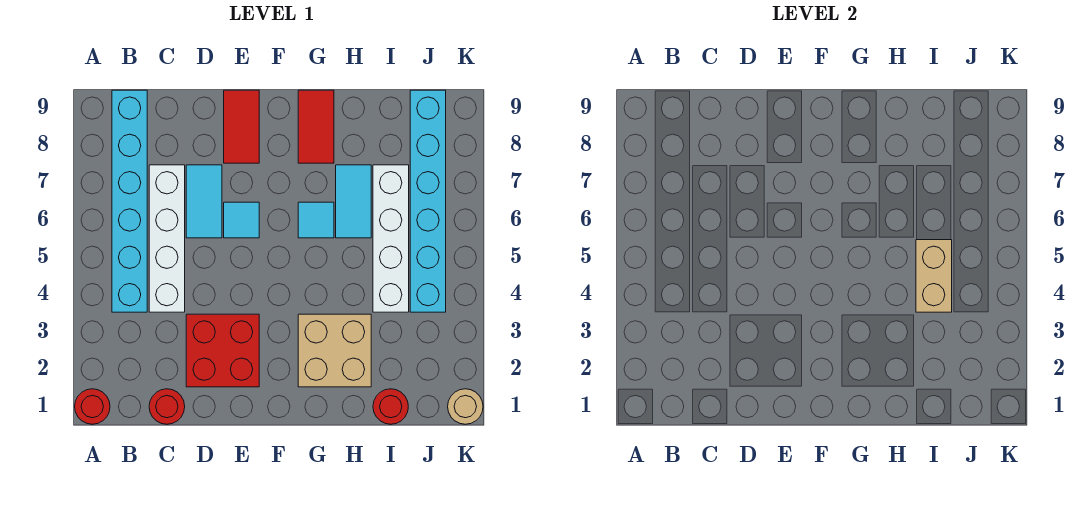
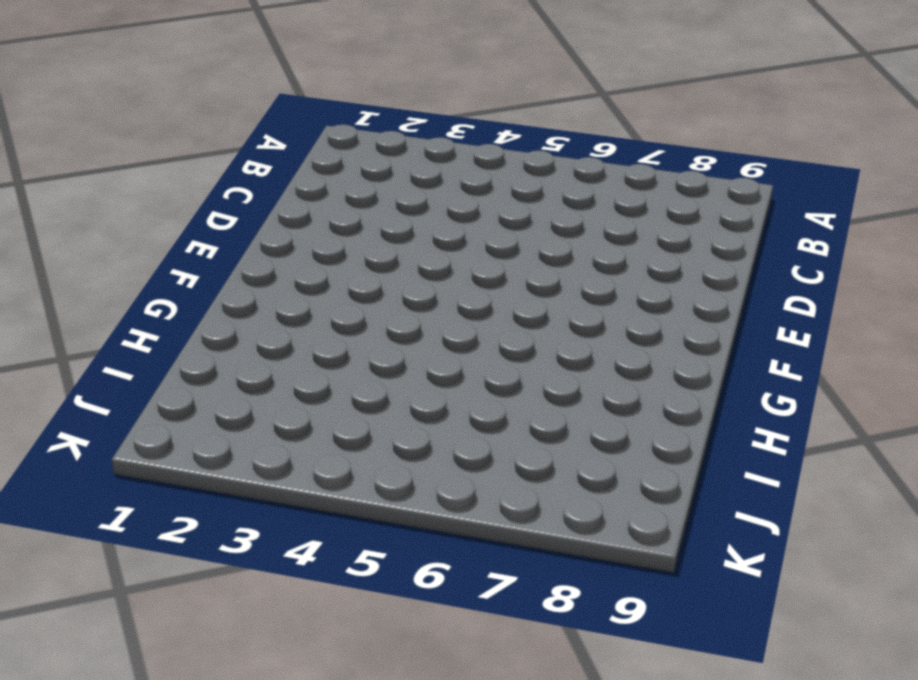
none -> red round brick A1 level 1
none -> cyan brick B4:B9 level 1
none -> red round brick C1 level 1

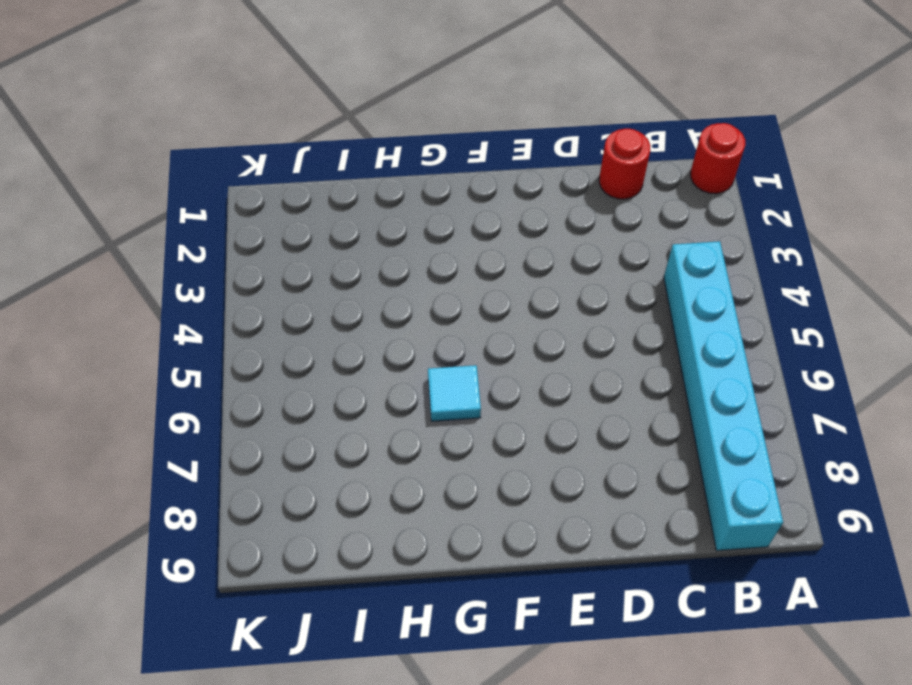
none -> white brick C4:C7 level 1
none -> red brick D2:E3 level 1
none -> cyan tile D6:D7 level 1

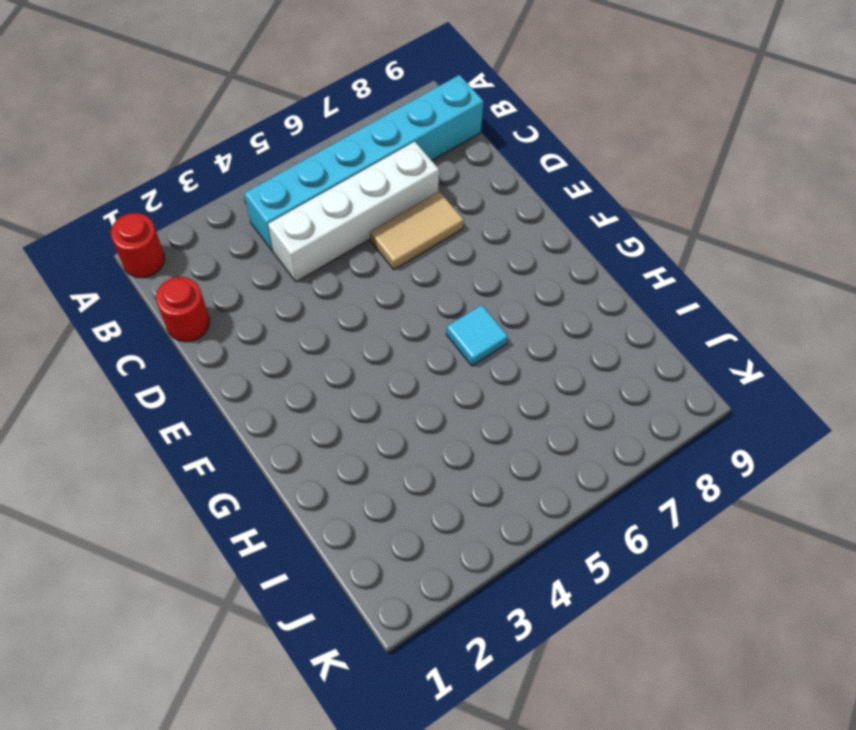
tan tile D6:D7 level 1 -> cyan tile D6:D7 level 1
none -> red brick D2:E3 level 1
none -> cyan tile E6 level 1
none -> red tile E8:E9 level 1

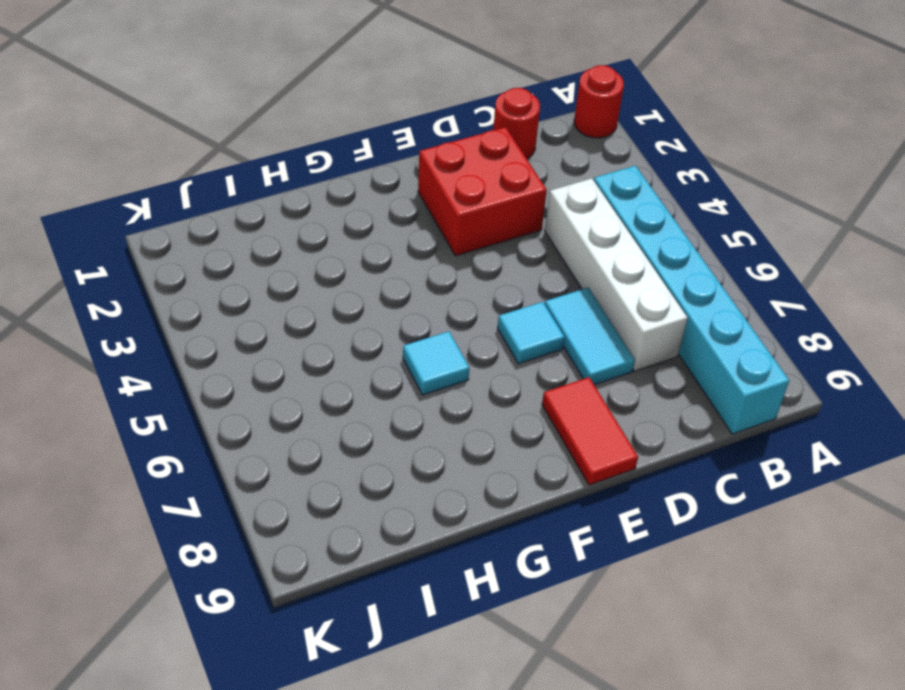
none -> tan brick G2:H3 level 1
none -> red tile G8:G9 level 1
none -> cyan tile H6:H7 level 1

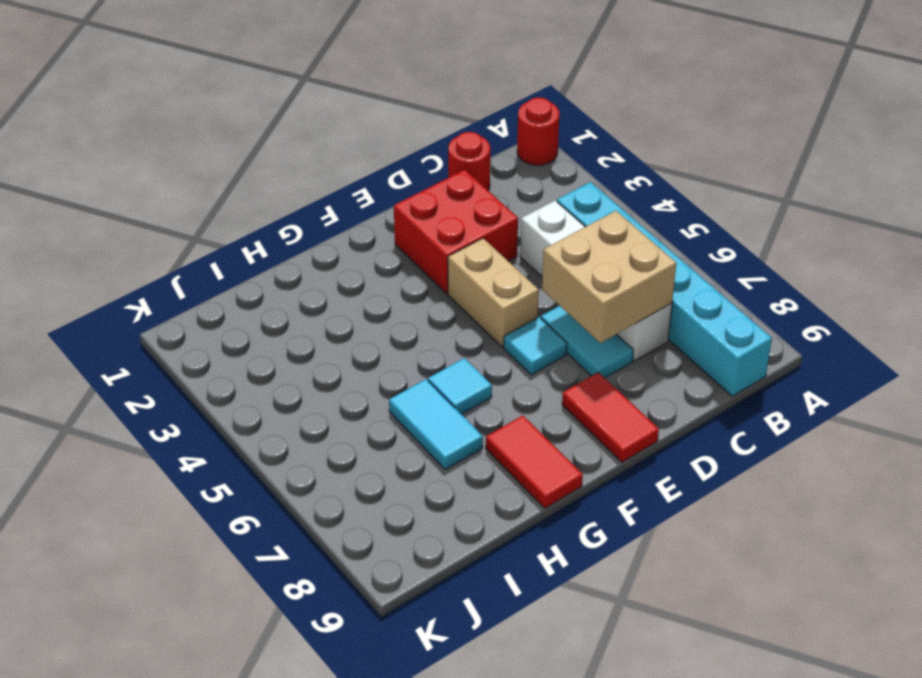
tan brick C6:D7 level 2 -> tan brick G2:H3 level 1
tan brick E4:E5 level 1 -> tan brick I4:I5 level 2
none -> red round brick I1 level 1
none -> white brick I4:I7 level 1
none -> cyan brick J4:J9 level 1

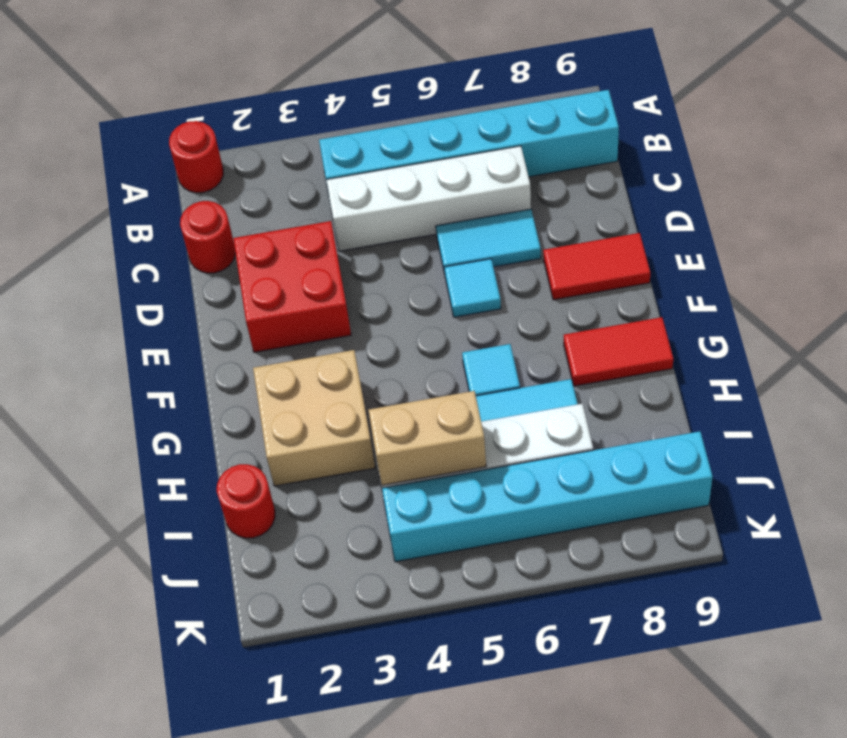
none -> tan round brick K1 level 1

